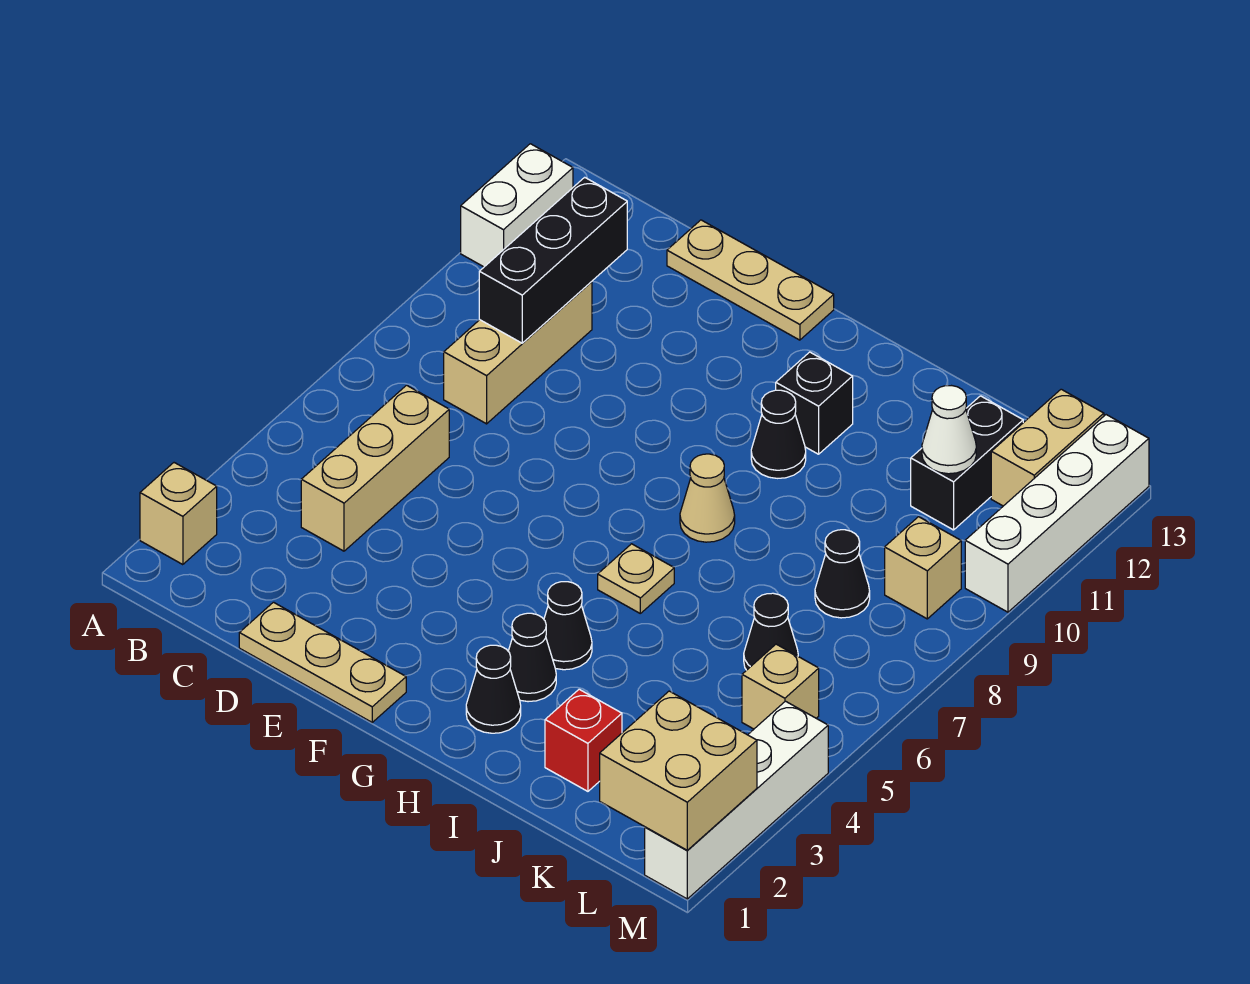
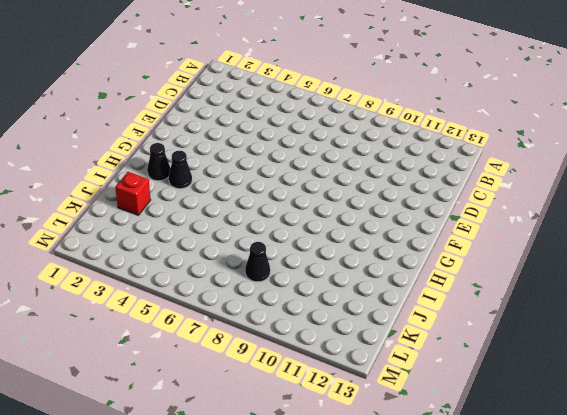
none -> tan brick A2 level 1
none -> white brick A11:A12 level 1
none -> tan brick C4:C6 level 1

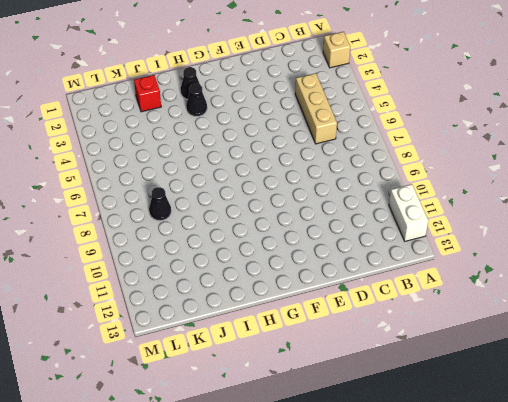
none -> tan brick C8:C10 level 1
none -> tan plate D1:F1 level 1
none -> tan plate D13:F13 level 1

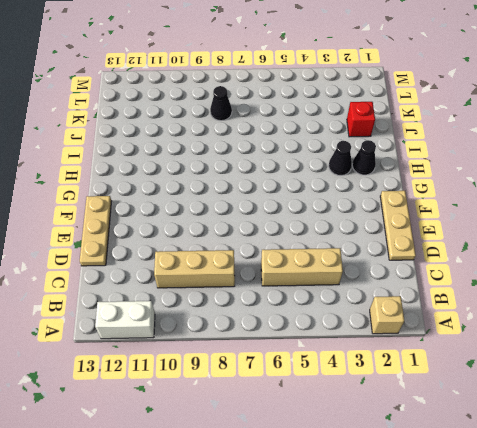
none -> black cone H4 level 1
none -> tan plate H6 level 1
none -> tan cone H8 level 1

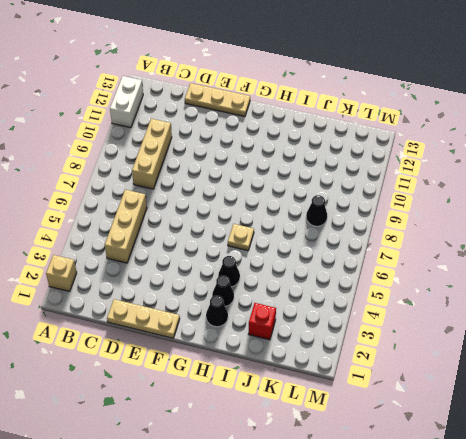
none -> tan cone H8 level 1
none -> black cone H10 level 1
none -> black brick H11 level 1

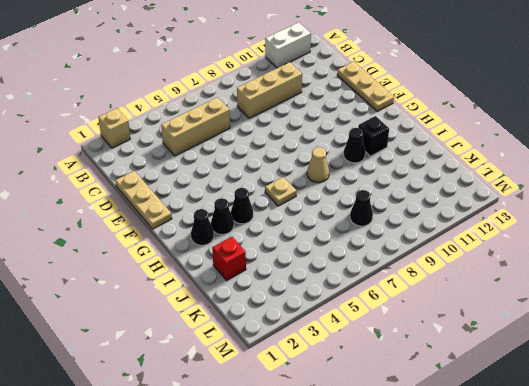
none -> black cone K6 level 1
none -> black brick K11:K12 level 1
none -> tan brick L5 level 1

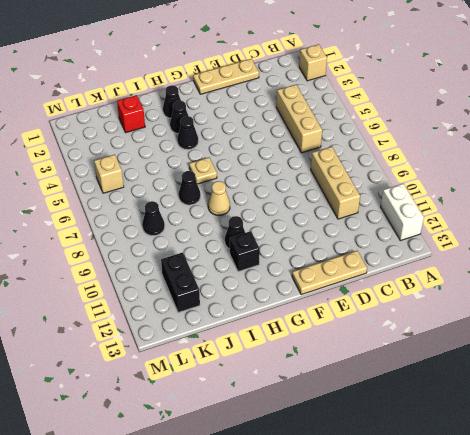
black cone I7 level 1 -> black cone K6 level 1
none -> tan brick L9 level 1
none -> tan brick L12:L13 level 1
none -> white brick M1:M4 level 1

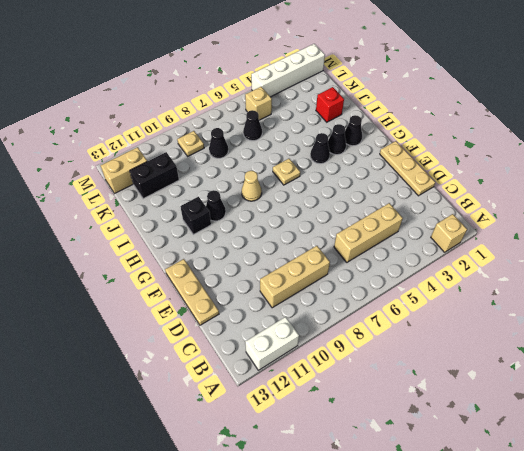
tan plate L9 level 1 -> tan brick L9 level 1
none -> white brick M10:M13 level 1
none -> black brick C9:C11 level 2
none -> white cone K11 level 2

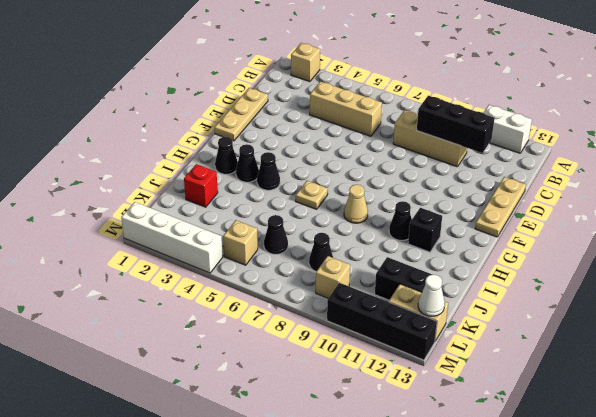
white cone L13 level 2 -> white cone K11 level 2
black brick M10:M13 level 1 -> white brick M10:M13 level 1
none -> tan brick L1:M2 level 2

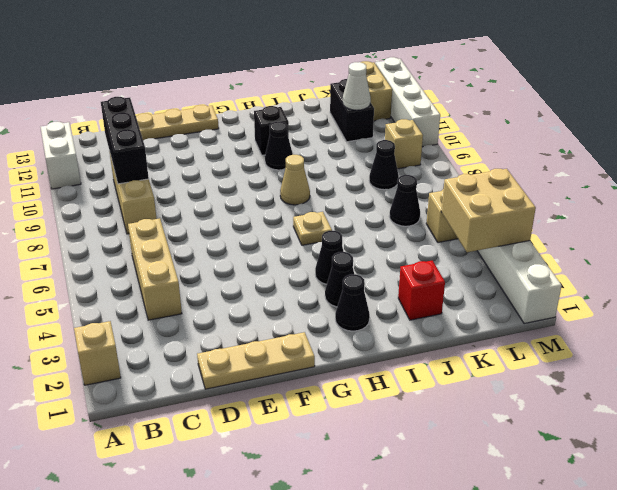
tan brick L3:M4 level 2 -> tan brick L1:M2 level 2

